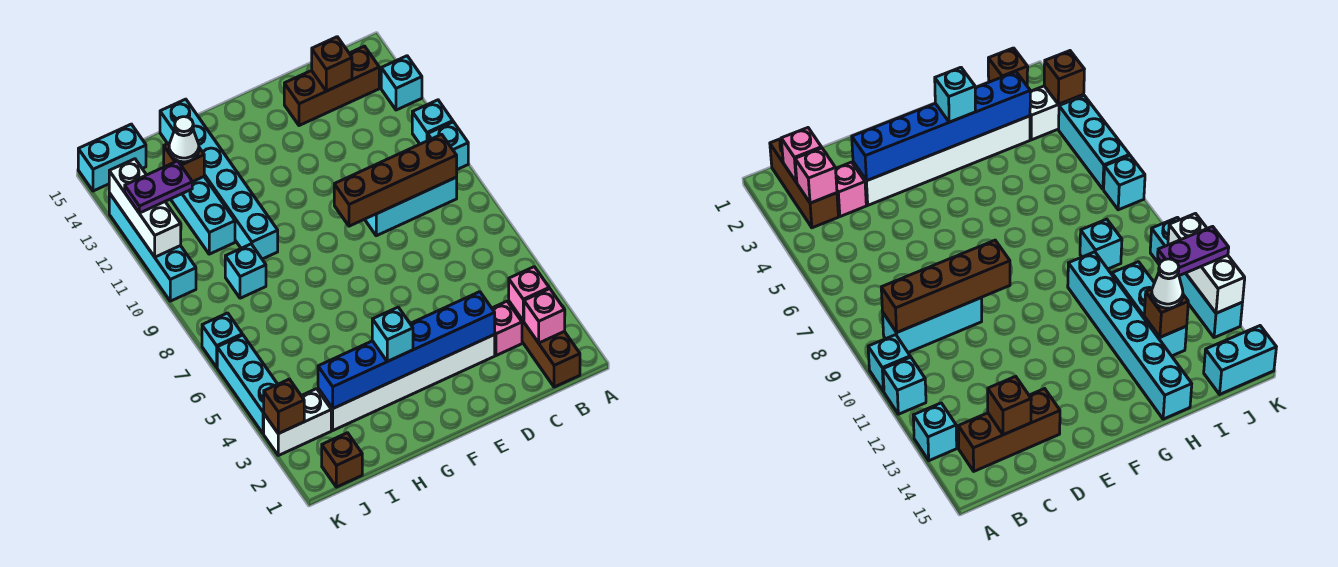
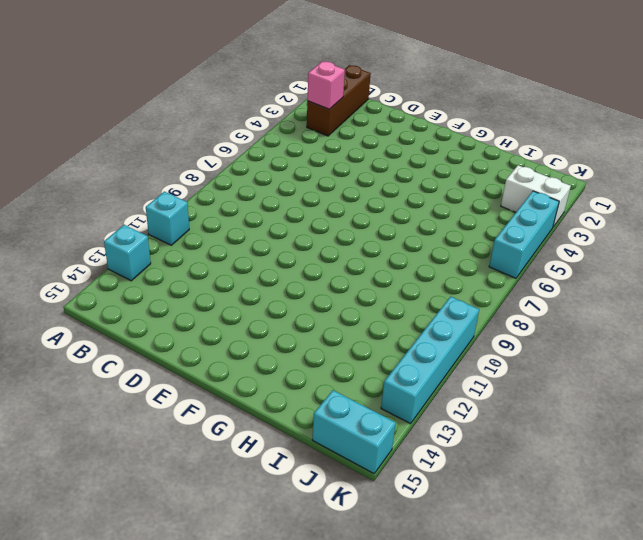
none -> cyan brick A10 level 1
none -> cyan brick B9:D9 level 1
none -> brown brick B14:D14 level 1

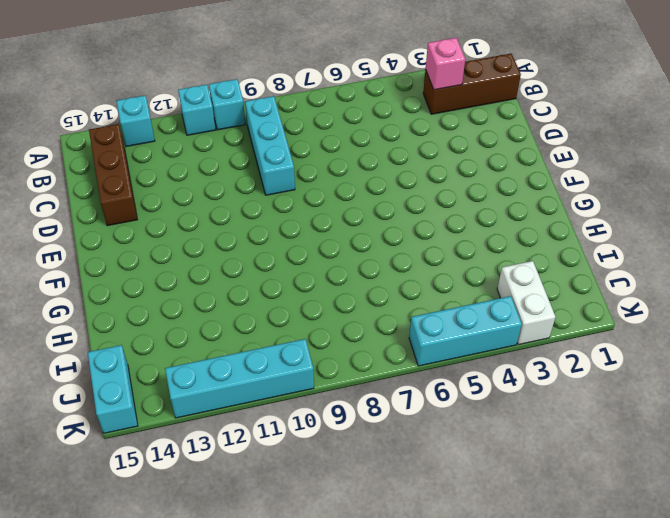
none -> pink brick C3 level 1
none -> white brick D3:I3 level 1
none -> cyan brick H10:H15 level 1

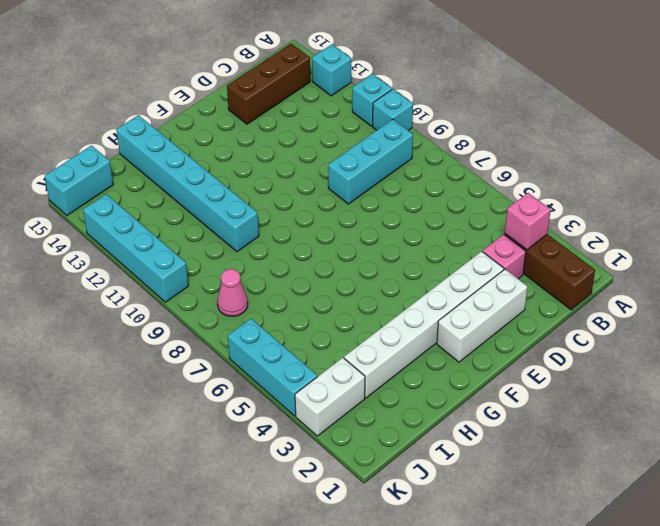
white brick D2:F2 level 1 -> white brick K11:K13 level 2
pink cone J8 level 1 -> none
none -> cyan brick I9 level 1
none -> cyan brick I11:I13 level 1
none -> brown brick J1 level 1

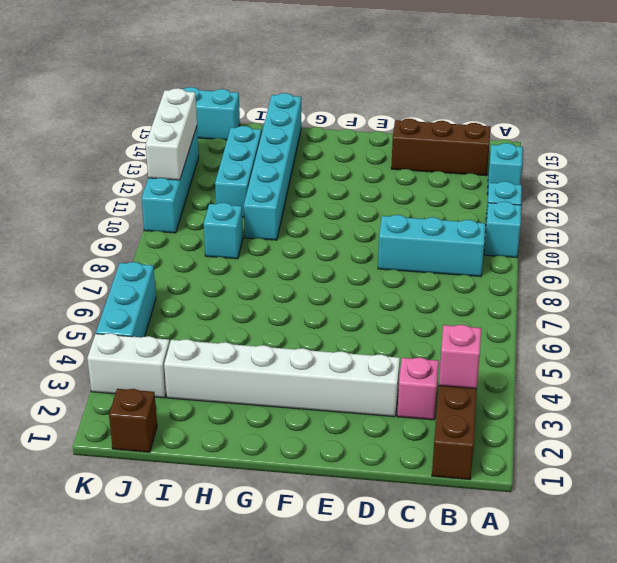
none -> cyan brick K7 level 1
none -> pink brick B2 level 2
none -> brown brick B9:E9 level 2

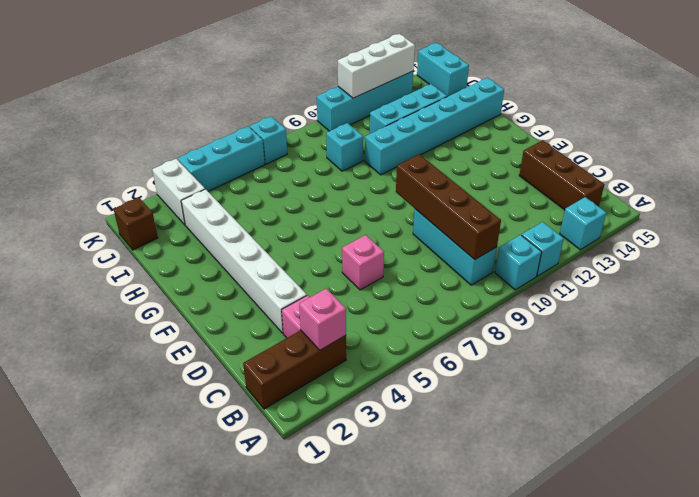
pink brick D6 level 1 -> pink brick B2 level 2
none -> brown brick C14 level 2
none -> blue brick D3:I3 level 2
none -> brown brick I13 level 2

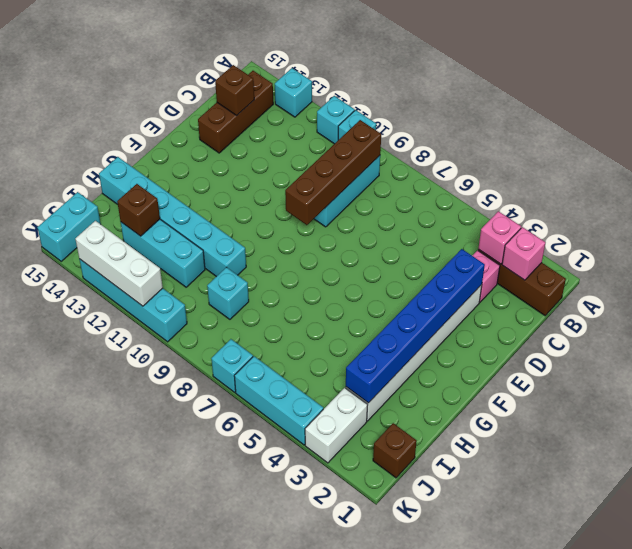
none -> brown brick K3 level 2
none -> cyan brick G3 level 3
none -> white cone I13 level 3

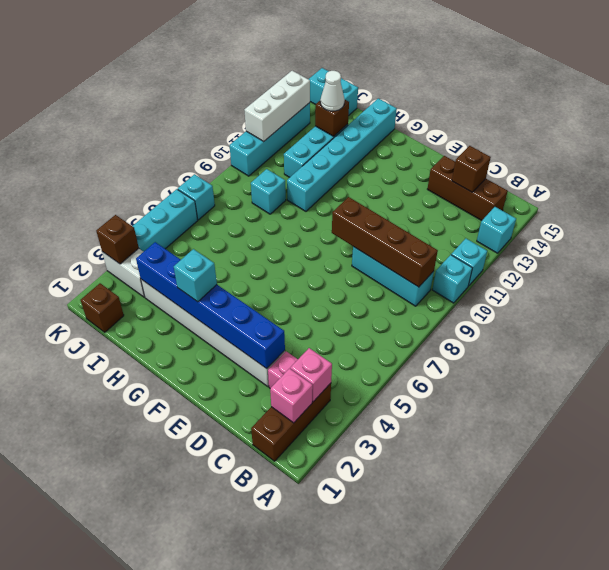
none -> purple plate J12:K12 level 3

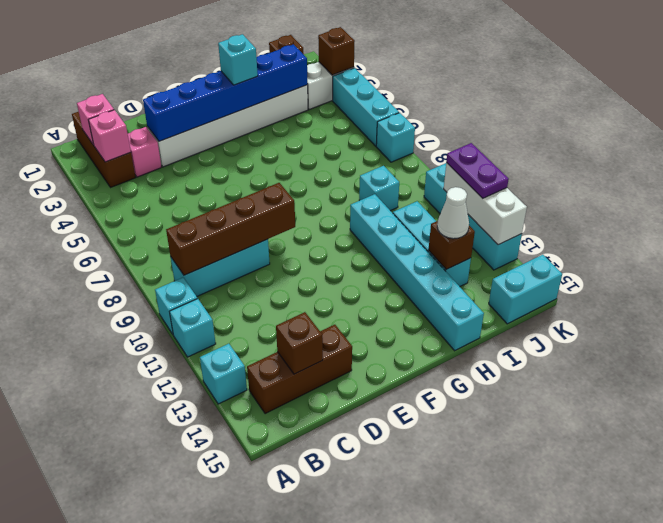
purple plate K11:K12 level 3 -> purple plate J12:K12 level 3

